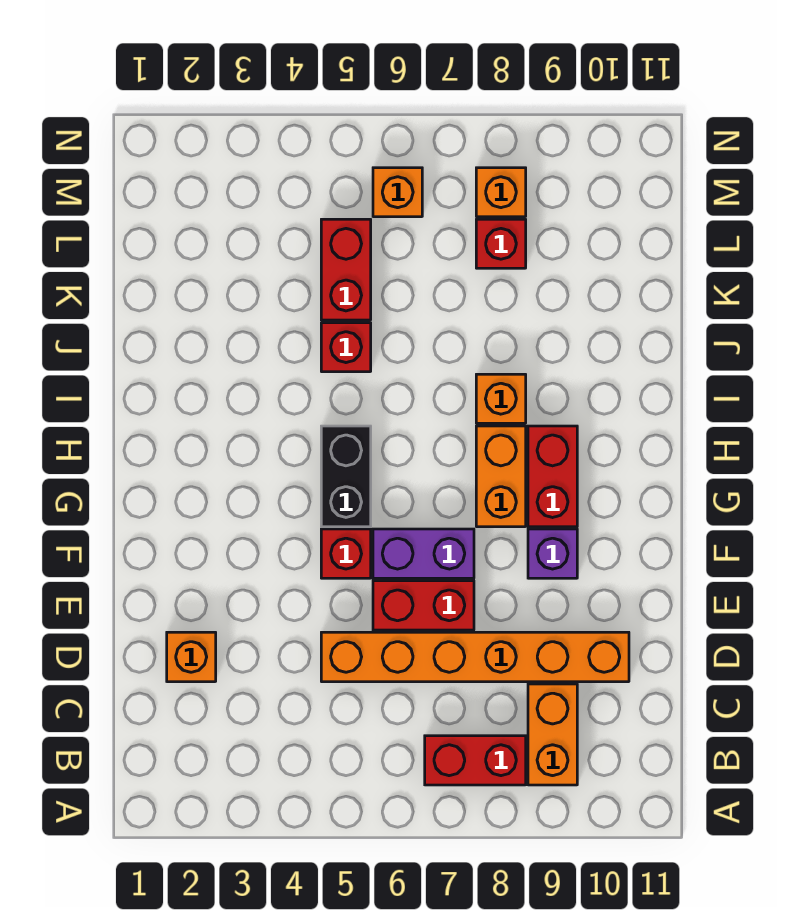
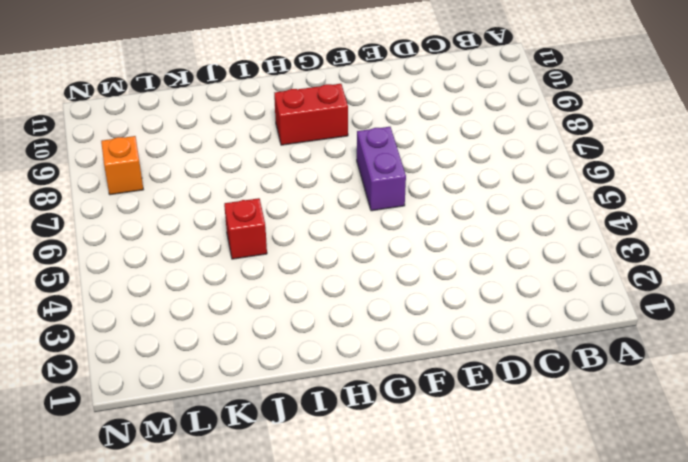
none -> red brick B7:B8 level 1
none -> orange brick B9:C9 level 1
none -> orange brick D2 level 1

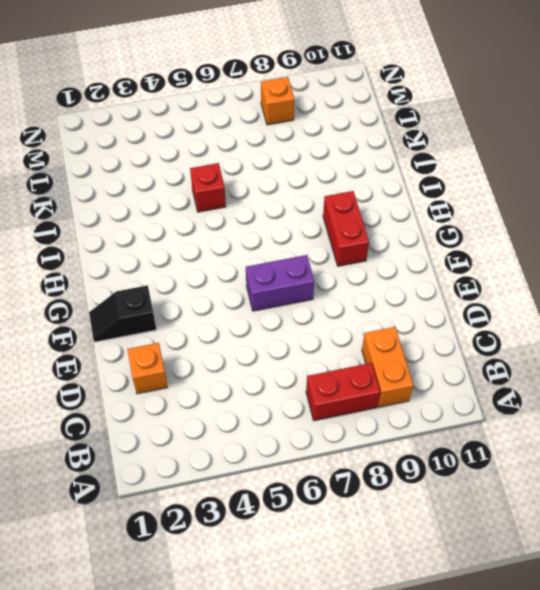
black slope F1:F2 level 1 top 2 -> none
none -> orange brick D5:D10 level 1
none -> red brick E6:E7 level 1
none -> red brick F5 level 1

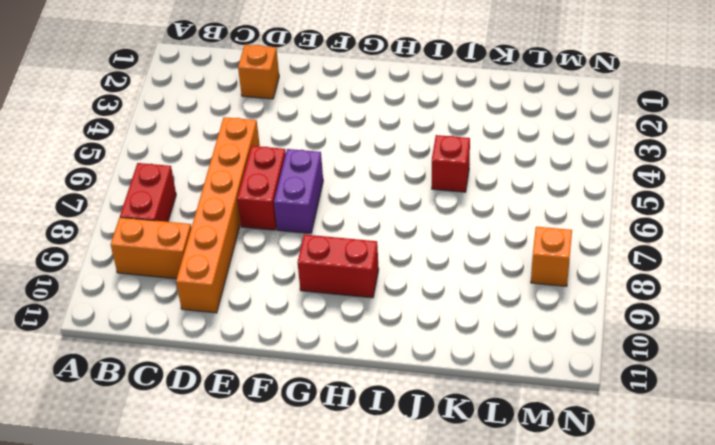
none -> red brick F5 level 1
none -> purple brick F9 level 1
none -> black brick G5:H5 level 1

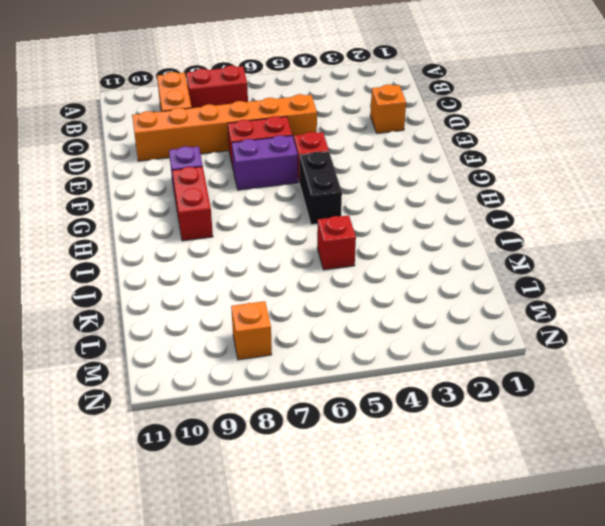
none -> orange brick G8:H8 level 1
none -> orange brick I8 level 1
none -> red brick K5:L5 level 1

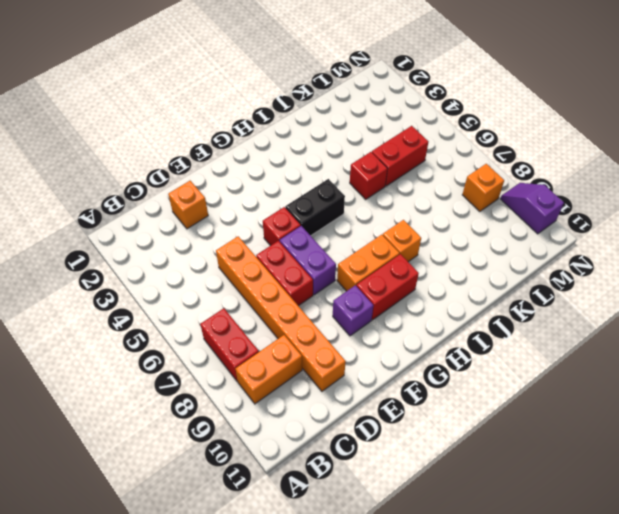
purple slope N9:N10 level 1 top 10 -> none
none -> red brick L8 level 1
none -> orange brick M6 level 1

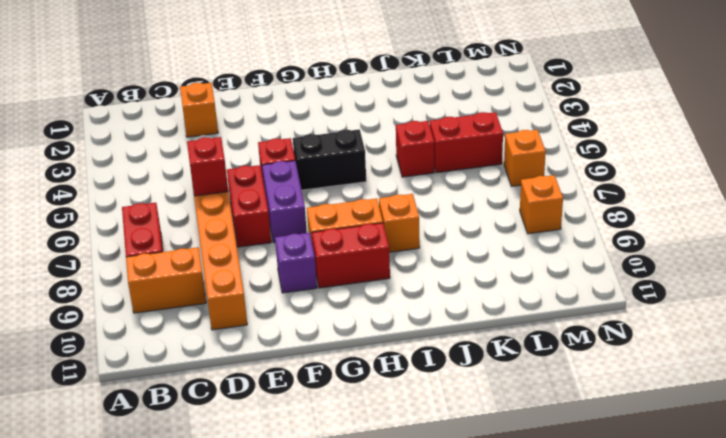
red brick D6 level 2 -> red brick L8 level 1

